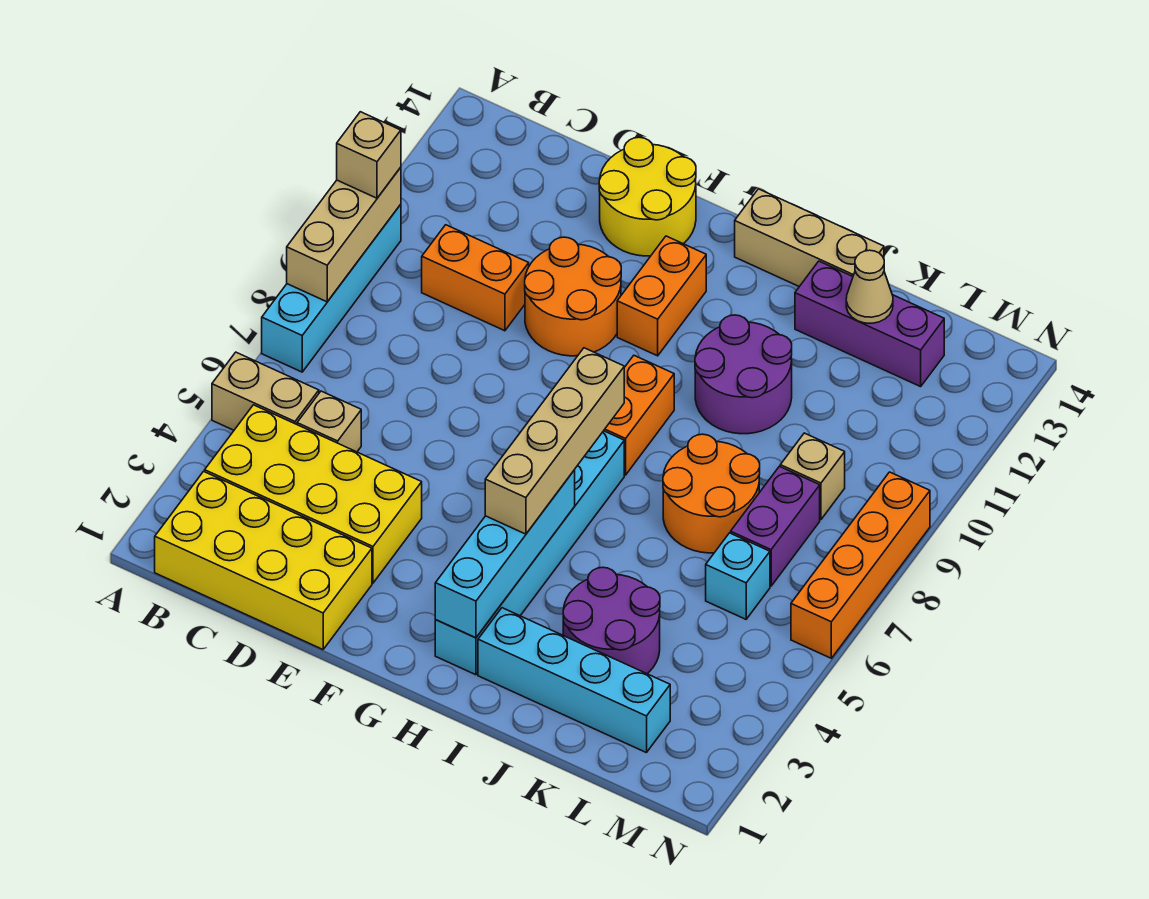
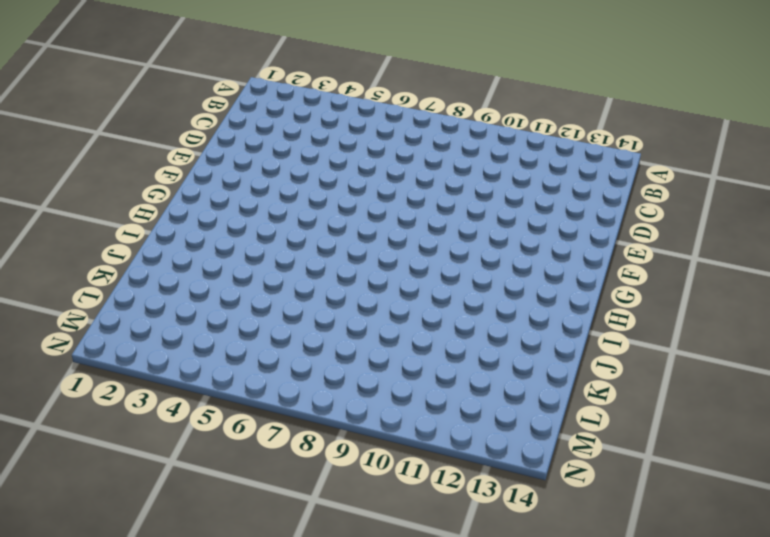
none -> tan brick A5:B5 level 1
none -> cyan brick A7:A10 level 1
none -> yellow brick B1:E2 level 1

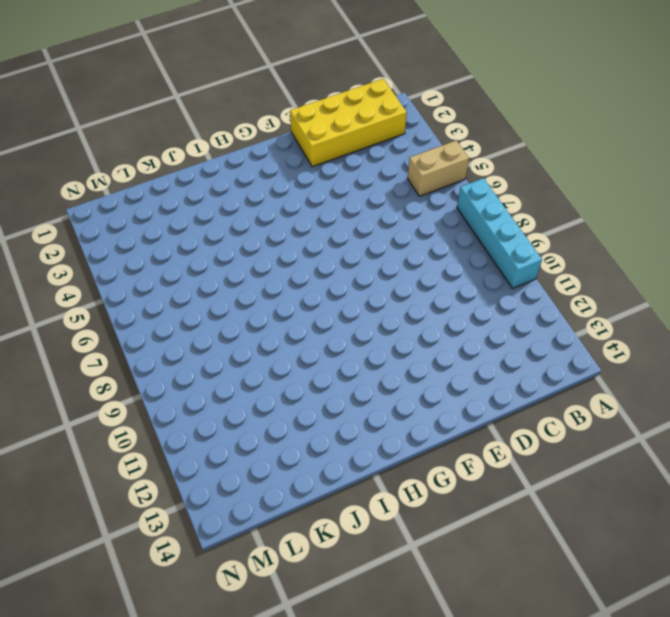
none -> yellow brick B3:E4 level 1
none -> tan brick C5 level 1
none -> orange brick C10:D10 level 1

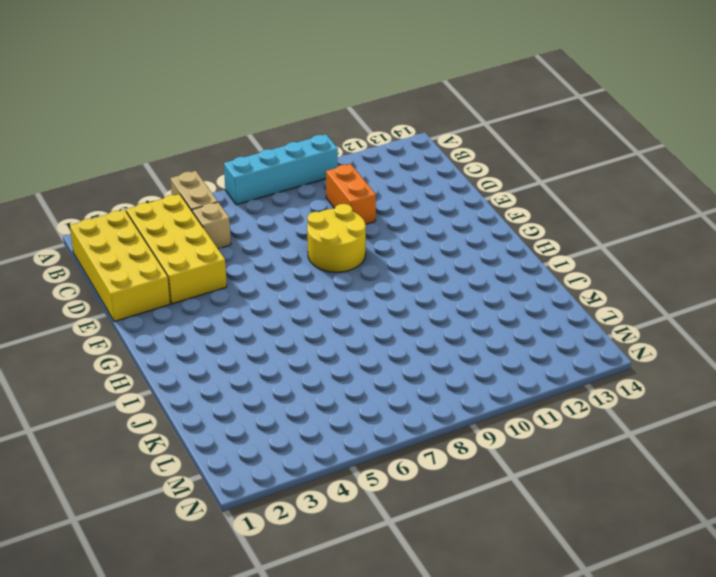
yellow round brick E8:F9 level 1 -> yellow round brick E13:F14 level 1
none -> orange round brick E10:F11 level 1
none -> orange brick G11:G12 level 1
none -> cyan brick H2:H7 level 1

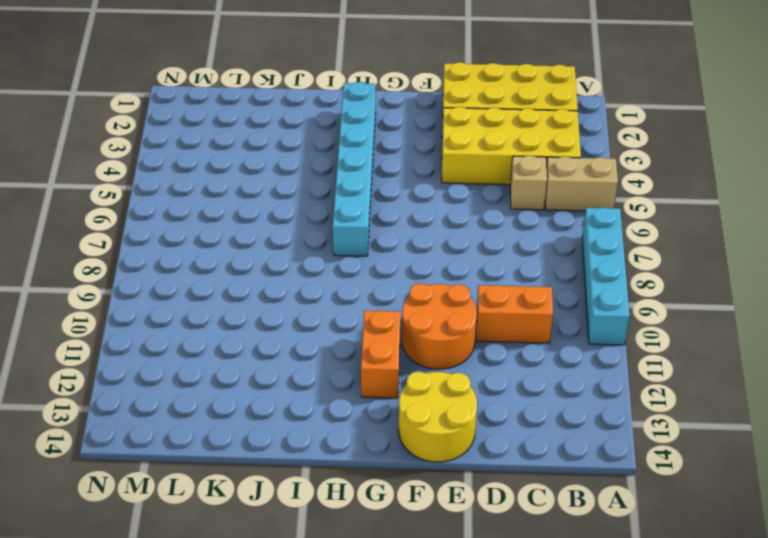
none -> orange brick H8:H9 level 1
none -> tan brick H14:J14 level 1
none -> cyan brick I2:L2 level 1

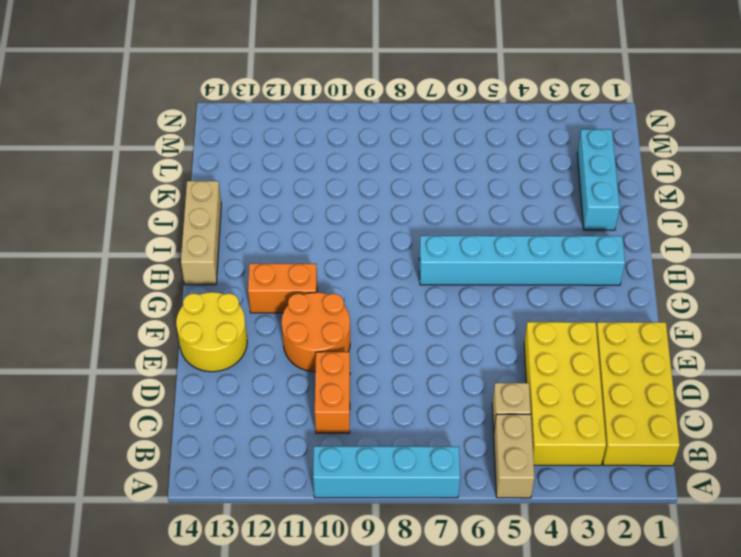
cyan brick J2:L2 level 1 -> cyan brick I2:L2 level 1
none -> orange brick H8:H9 level 1
none -> purple round brick I10:J11 level 1
none -> purple round brick J3:K4 level 1

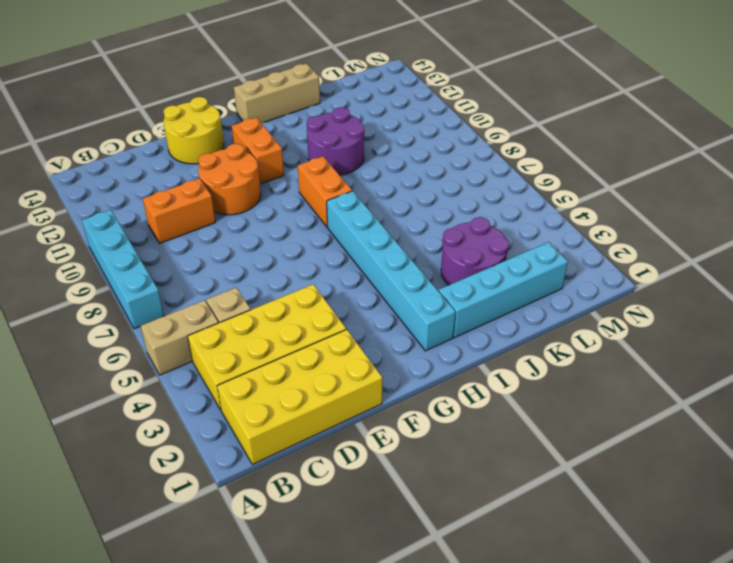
none -> orange round brick J7:K8 level 1
none -> purple brick J13:L13 level 1
none -> cyan brick L6 level 1

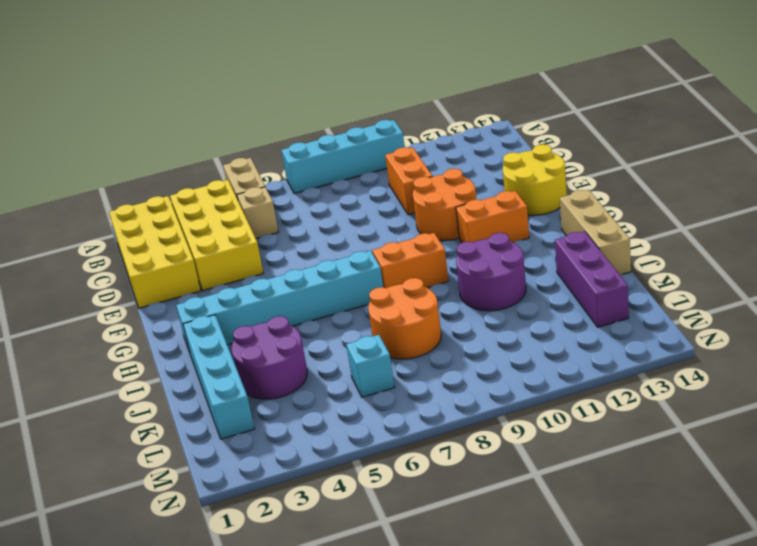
none -> purple brick L7:L8 level 1
none -> tan brick L9 level 1
none -> orange brick N6:N9 level 1

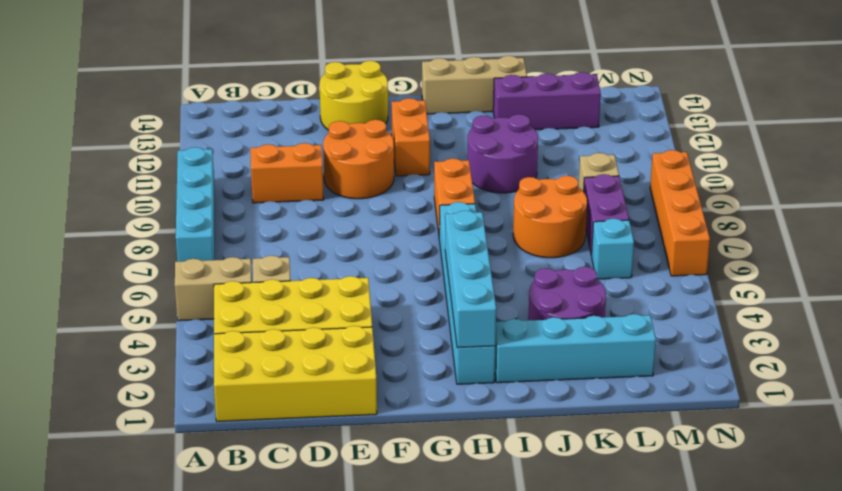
none -> tan brick A8:A10 level 2
none -> tan cone K13 level 2
none -> tan brick A10 level 3

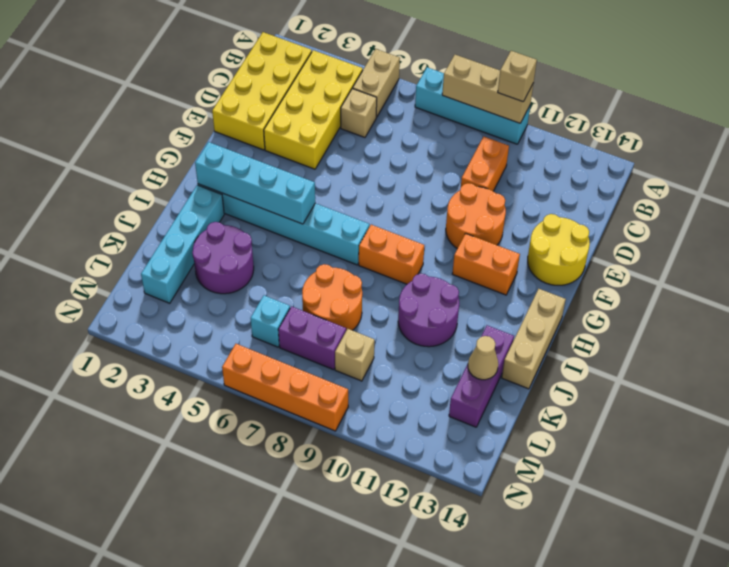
none -> tan brick H4:H7 level 3

